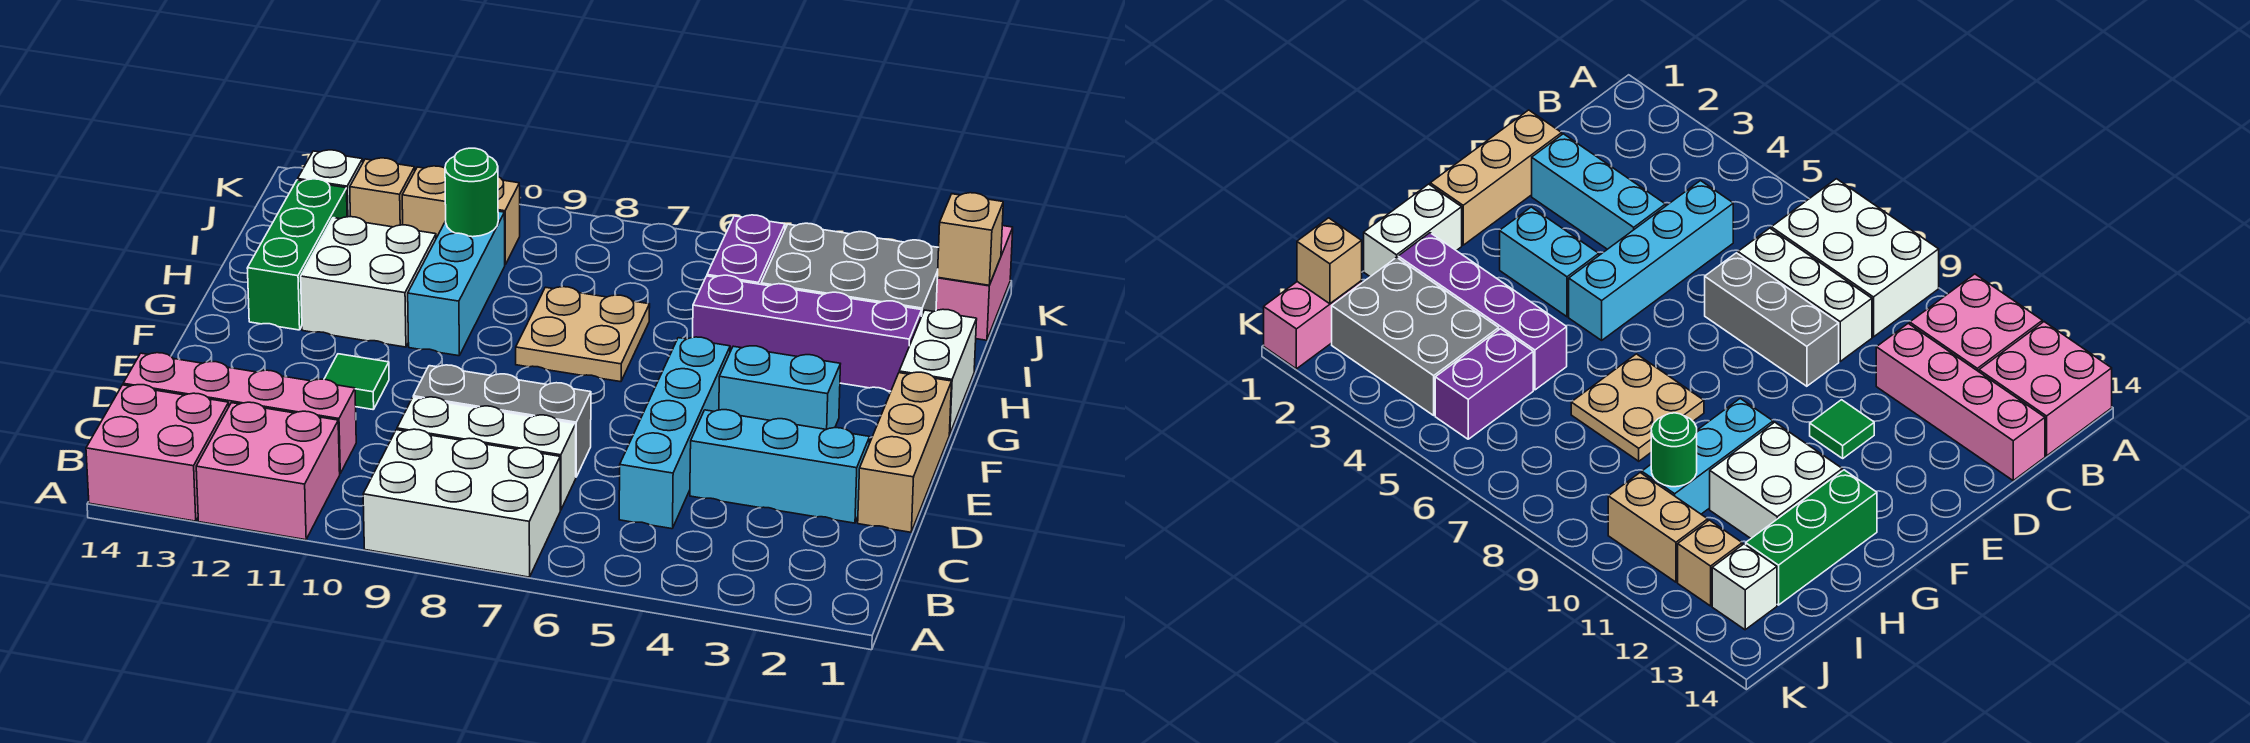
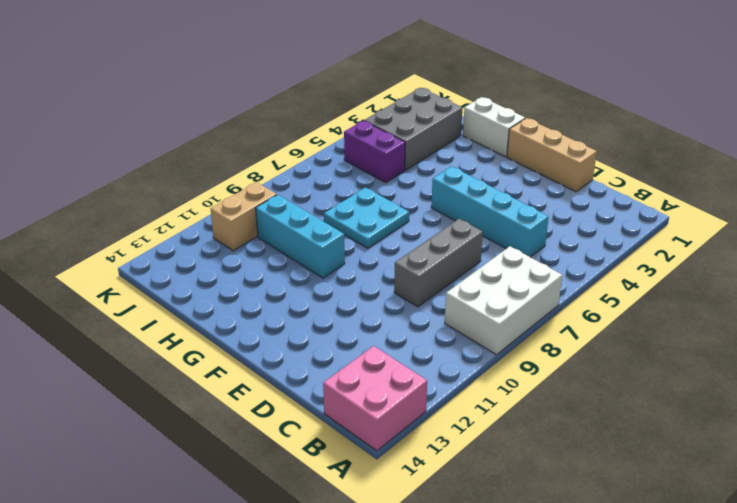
cyan plate G7:H8 level 1 -> tan plate G7:H8 level 1
none -> pink brick A11:B12 level 1
none -> white brick C7:C9 level 1
none -> pink brick C11:C14 level 1

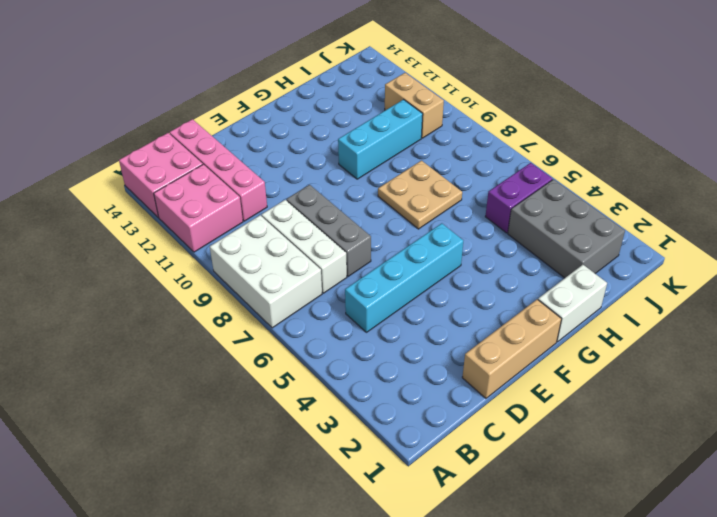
none -> cyan brick D2:D4 level 1
none -> green tile E11 level 1
none -> cyan brick F3:F4 level 1

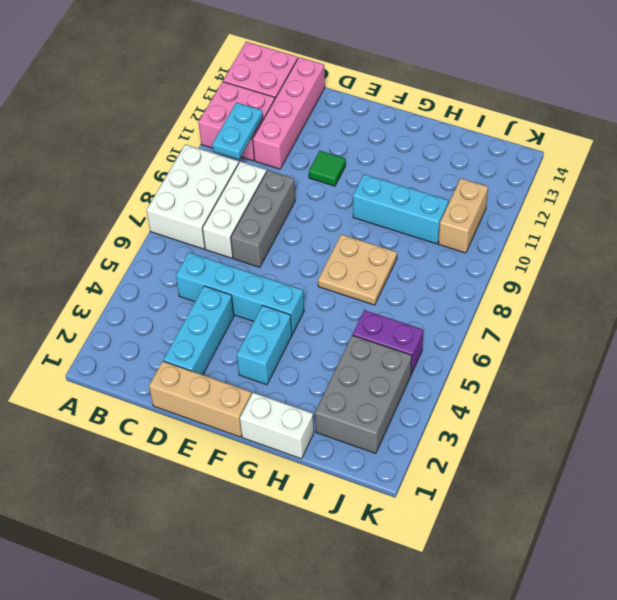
cyan plate B10:B11 level 2 -> none
none -> white brick G11:H12 level 1
none -> green brick G13:I13 level 1
none -> purple brick H2:H5 level 1

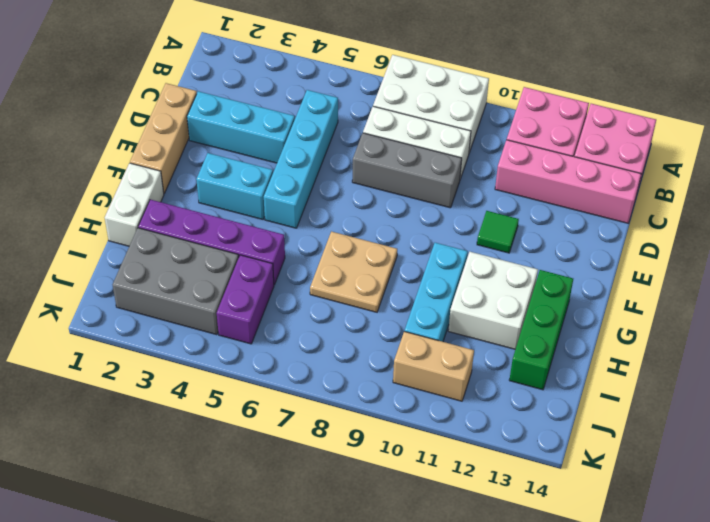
none -> pink brick J1:K1 level 1
none -> tan brick J12 level 1
none -> white brick J13 level 1

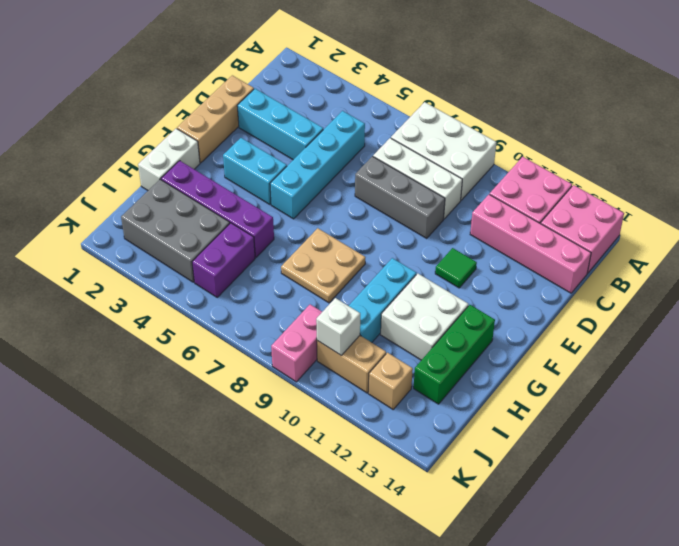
pink brick J9:K9 level 1 -> pink brick J1:K1 level 1
white brick J10 level 2 -> white brick J13 level 1
none -> green round brick I10 level 2
none -> tan brick J1 level 2

